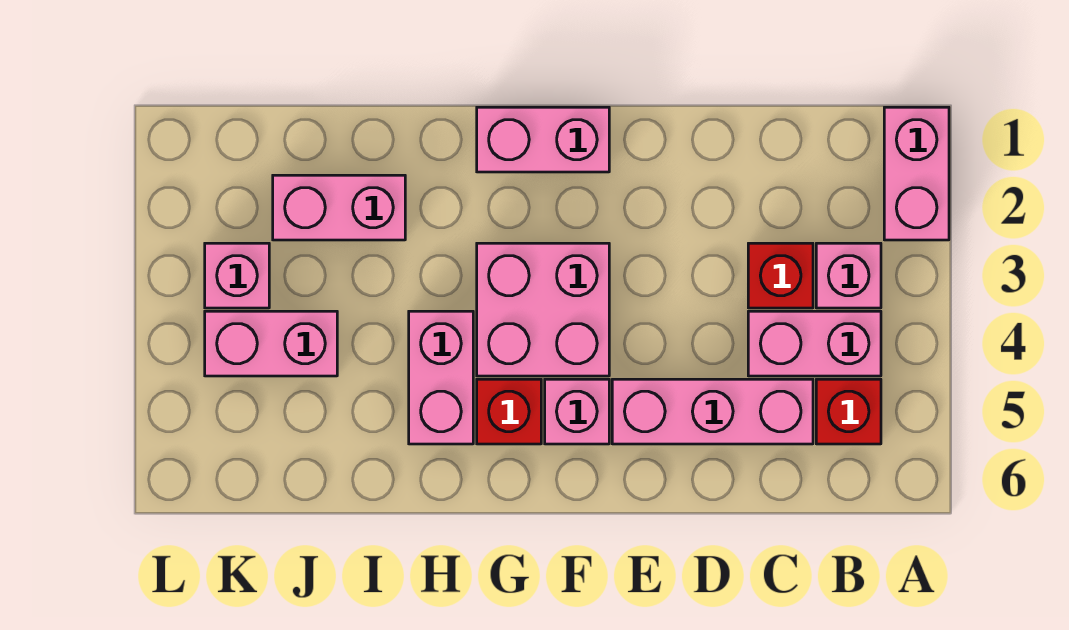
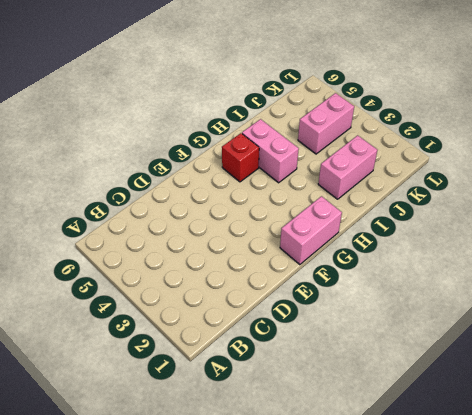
none -> pink brick A1:A2 level 1
none -> pink brick B3 level 1
none -> pink brick B4:C4 level 1

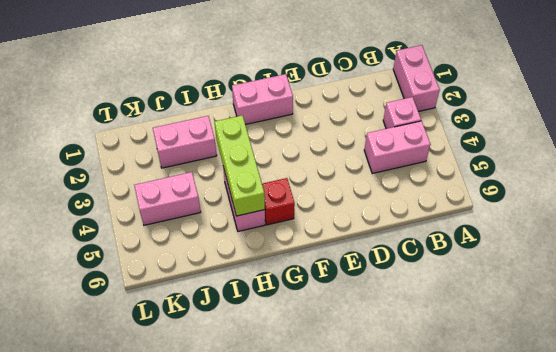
lime brick H3:H5 level 2 -> none
none -> red brick B5 level 1
none -> red brick C3 level 1
none -> pink brick C5:E5 level 1

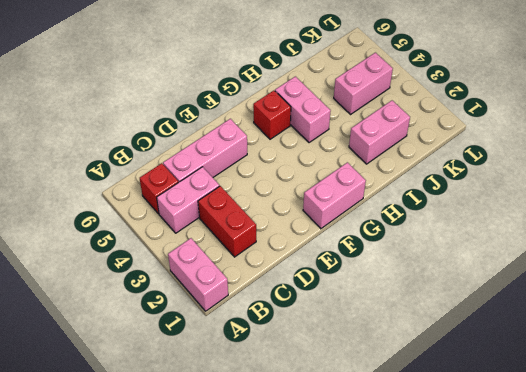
red brick C2:C3 level 1 -> red brick C3 level 1
none -> pink brick B3 level 1
none -> pink brick F3:G4 level 1
none -> pink brick F5 level 1

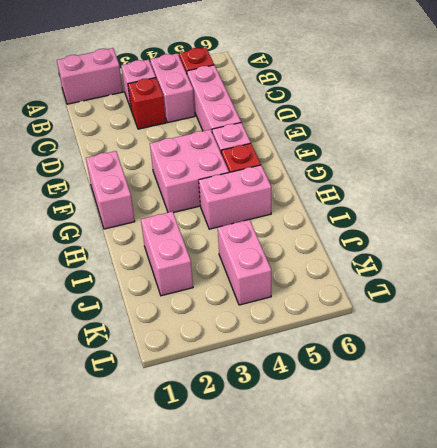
none -> pink brick K3 level 1

